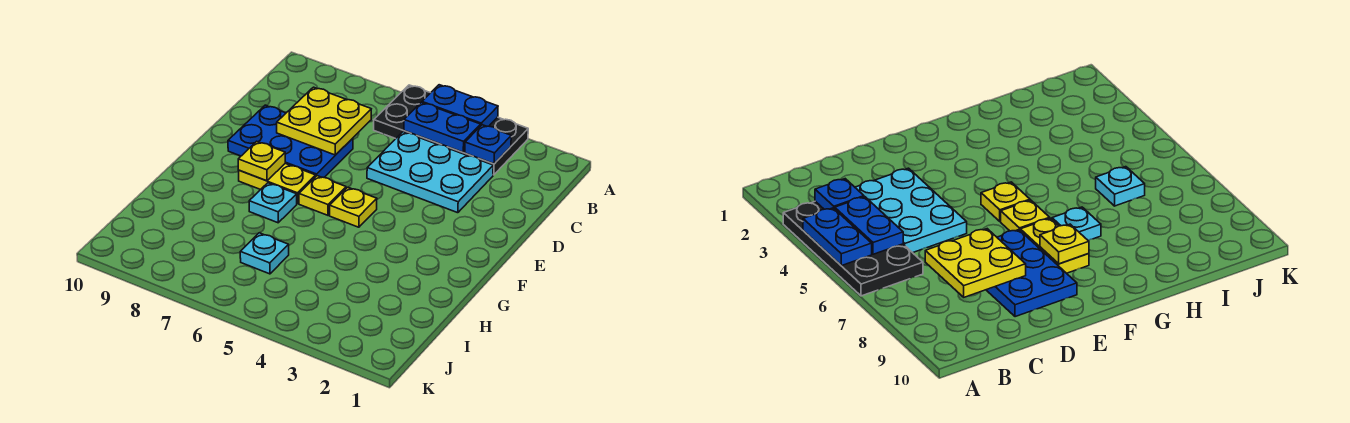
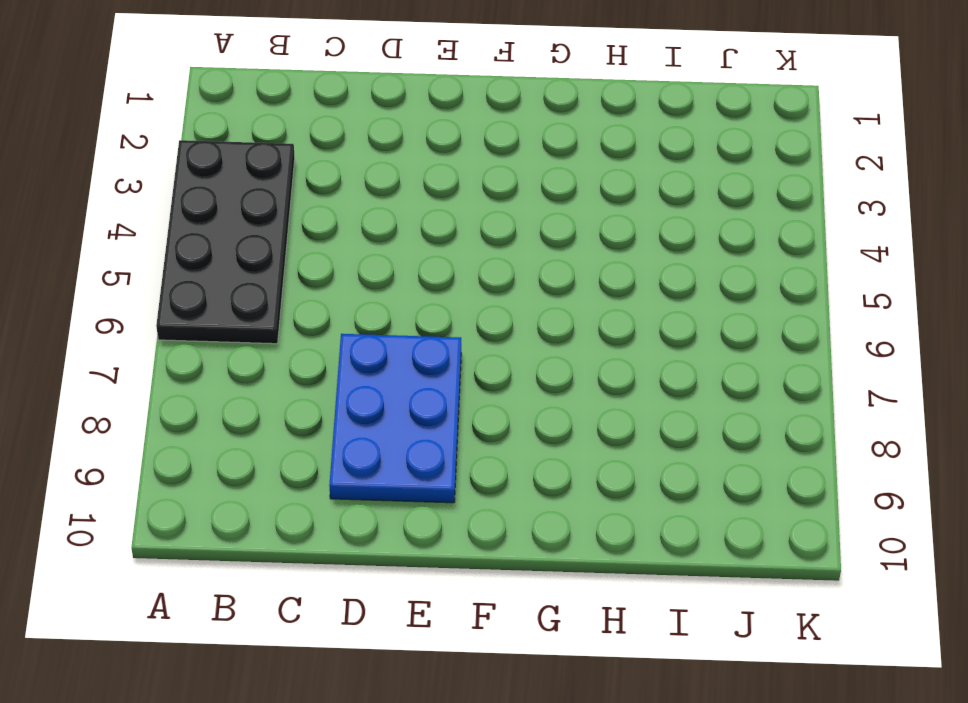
none -> cyan plate C3:D5 level 1
none -> yellow plate F5 level 1
none -> yellow plate F6 level 1

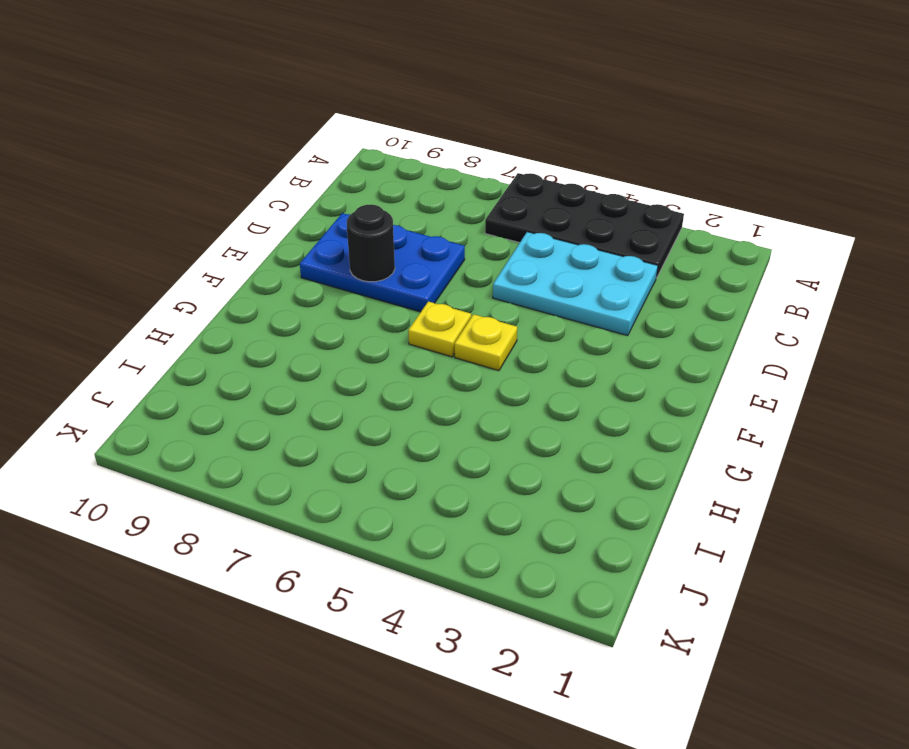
black round brick E8 level 2 -> none
none -> yellow plate F7:F8 level 1
none -> cyan plate G7 level 1
none -> cyan plate I6 level 1

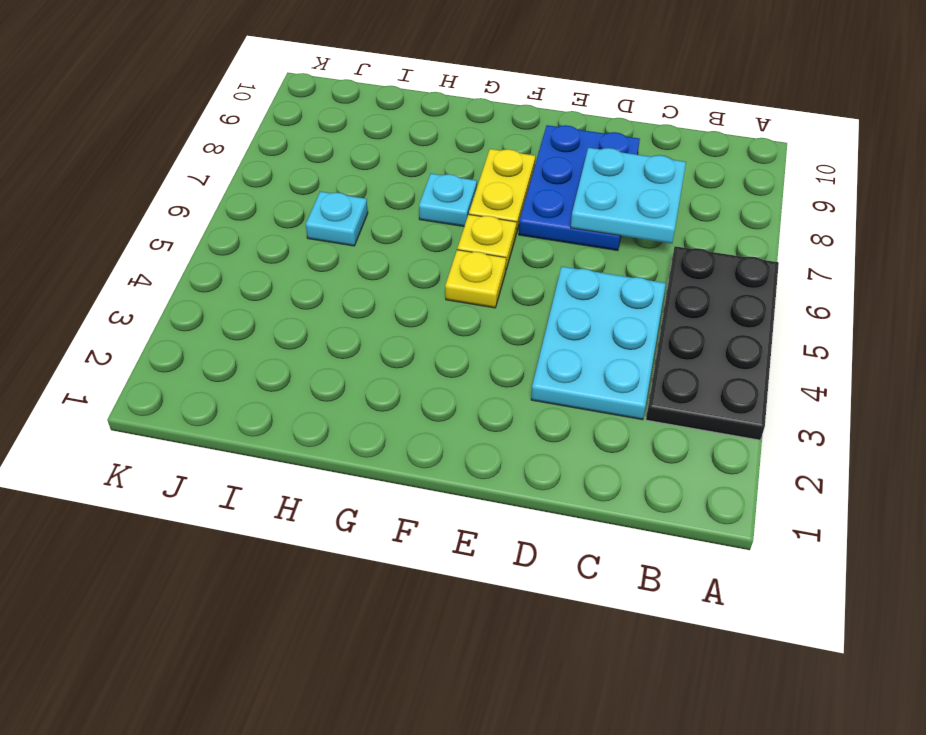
cyan plate C7:D8 level 2 -> yellow plate C7:D8 level 2
none -> blue plate A4:A5 level 2
none -> blue plate B3 level 2
none -> blue plate B4:B5 level 2

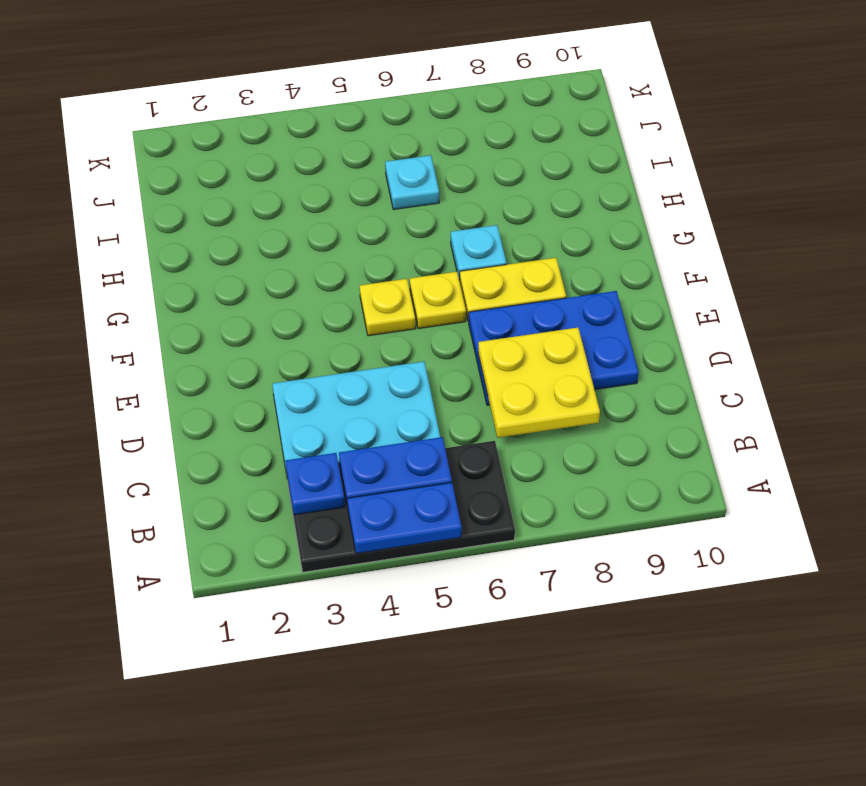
none -> yellow plate F8 level 2

